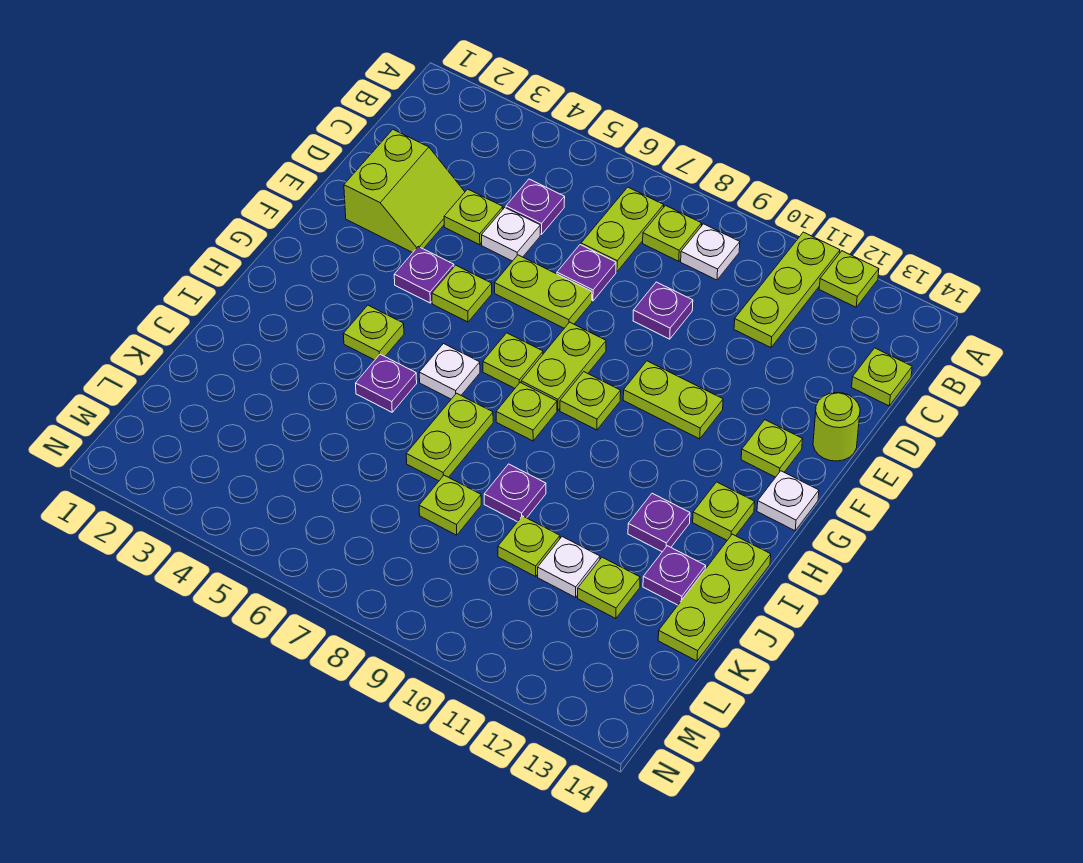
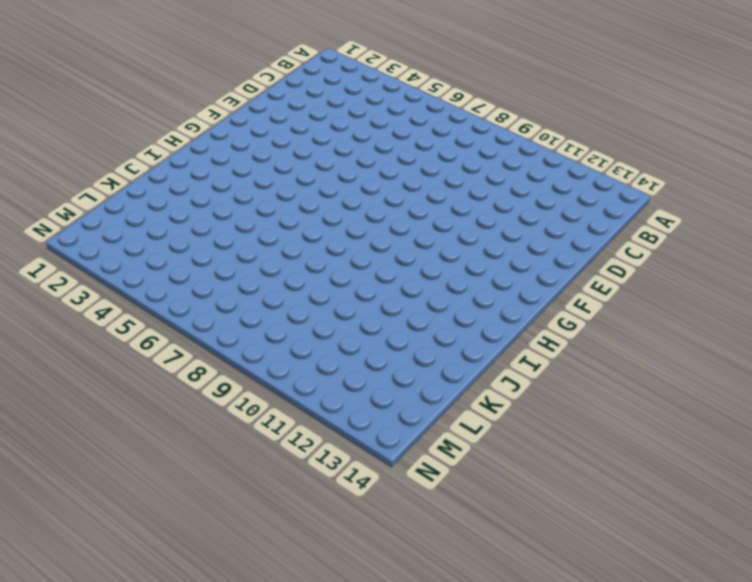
none -> lime plate A11:C11 level 1
none -> lime plate A12 level 1
none -> lime plate B7:C7 level 1
none -> lime plate B8 level 1

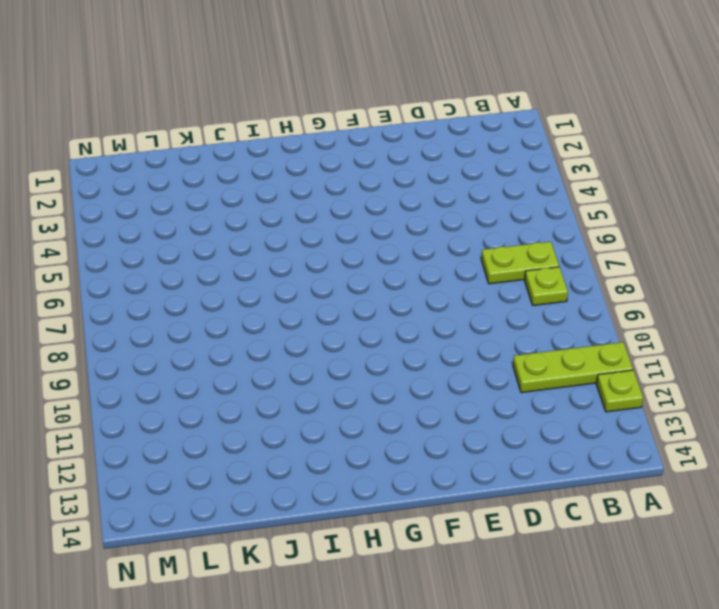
none -> white plate B9 level 1
none -> purple plate C5 level 1
none -> lime plate C14 level 1
none -> lime slope D2:E3 level 1 top 2

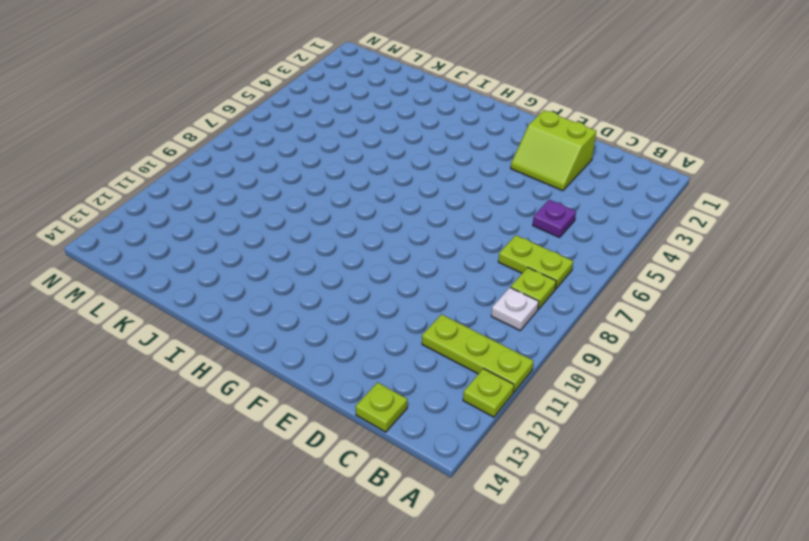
none -> lime plate D4 level 1
none -> white plate D5 level 1
none -> purple plate D7 level 1
none -> purple plate D9 level 1

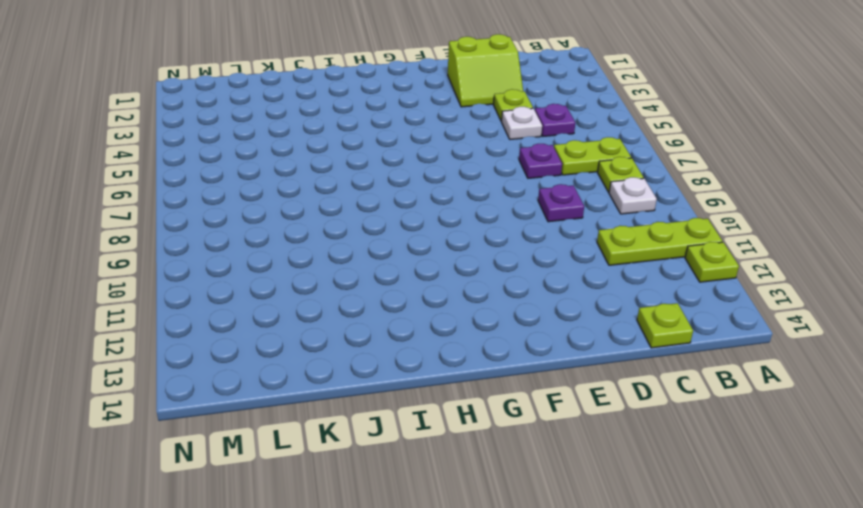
none -> lime plate E6:E7 level 1
none -> lime round brick E14 level 1
none -> purple plate F4 level 1
none -> lime plate F5 level 1

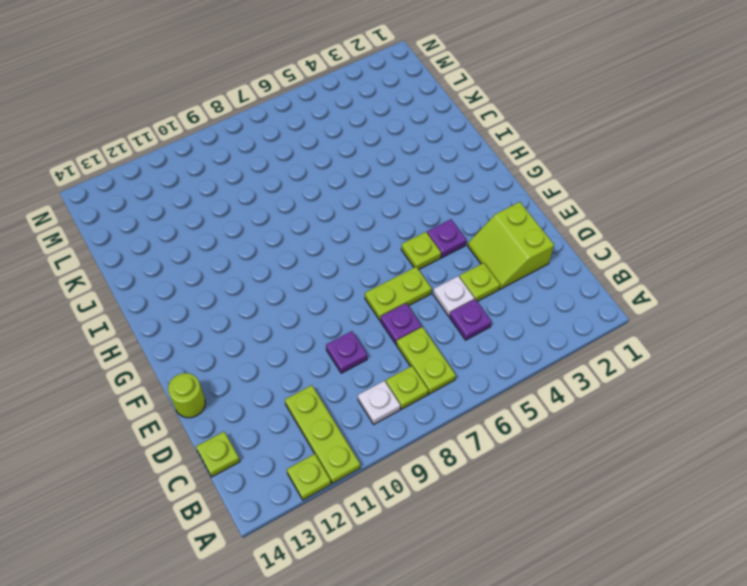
none -> lime plate F8:G8 level 1
none -> lime plate F10:F11 level 1
none -> lime plate F13 level 1
none -> lime plate G7 level 1

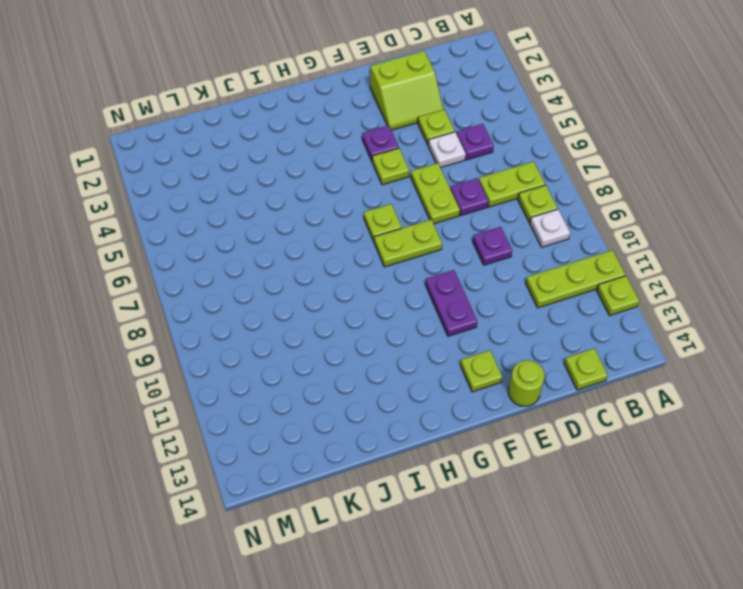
purple plate F10:F11 level 1 -> lime plate F10:F11 level 1
none -> lime plate G9 level 1
none -> white plate G14 level 1
none -> lime plate H4 level 1
none -> white plate H6 level 1

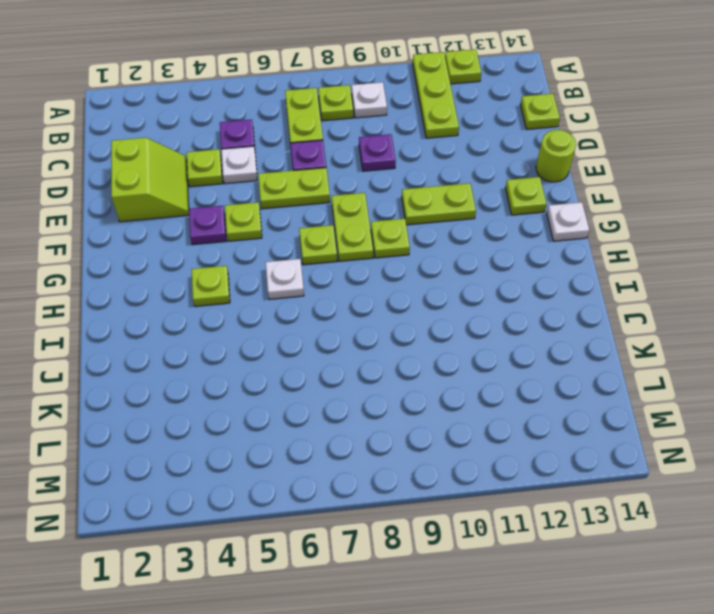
none -> lime plate H8 level 1
none -> lime plate H13 level 1
none -> purple plate I5 level 1
none -> lime plate I7:J7 level 1

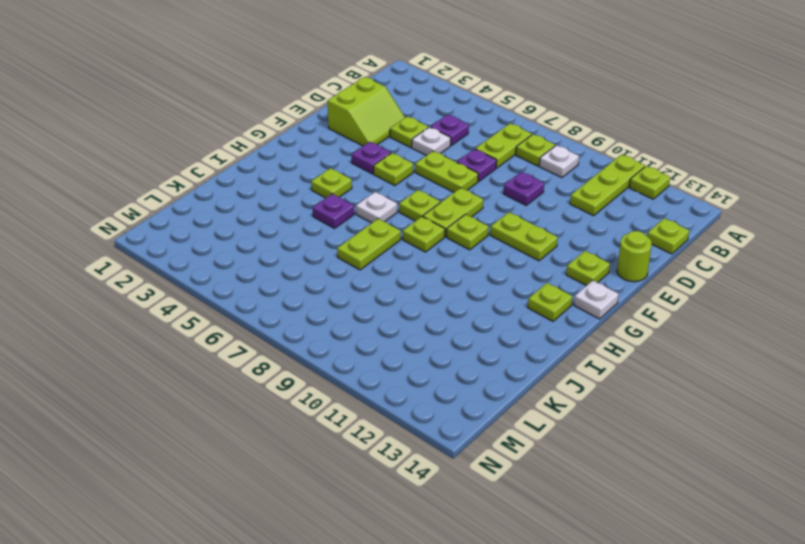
none -> purple plate I12 level 1
none -> lime plate I14:K14 level 1
none -> purple plate J9 level 1
none -> purple plate J13 level 1

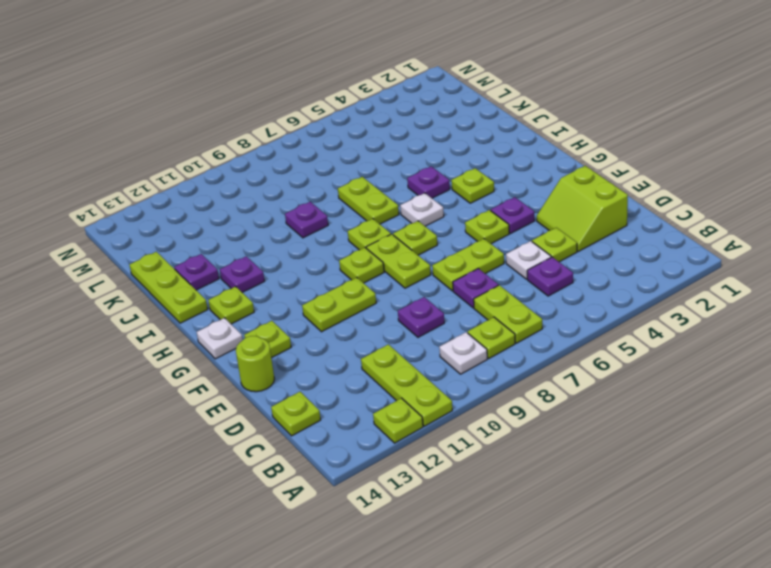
none -> lime plate K8 level 1
none -> lime plate K10 level 1
none -> white plate K11 level 1
none -> lime plate K12 level 1

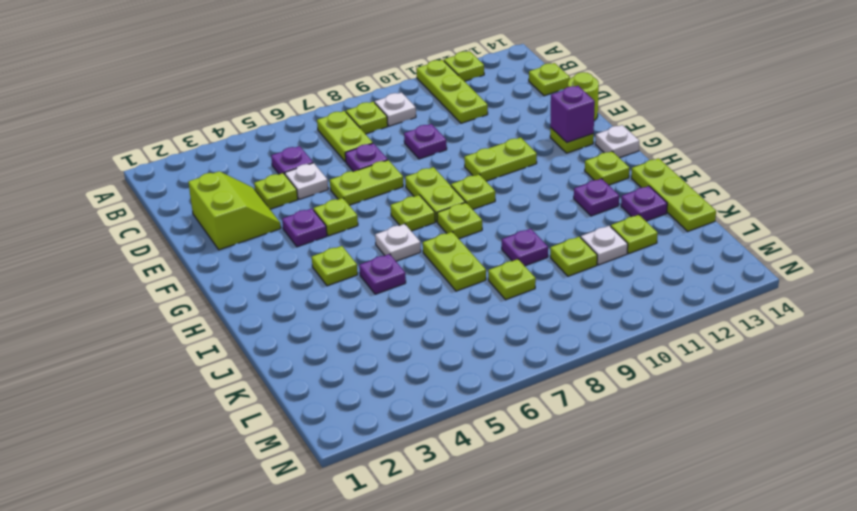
purple brick F13 level 2 -> none

